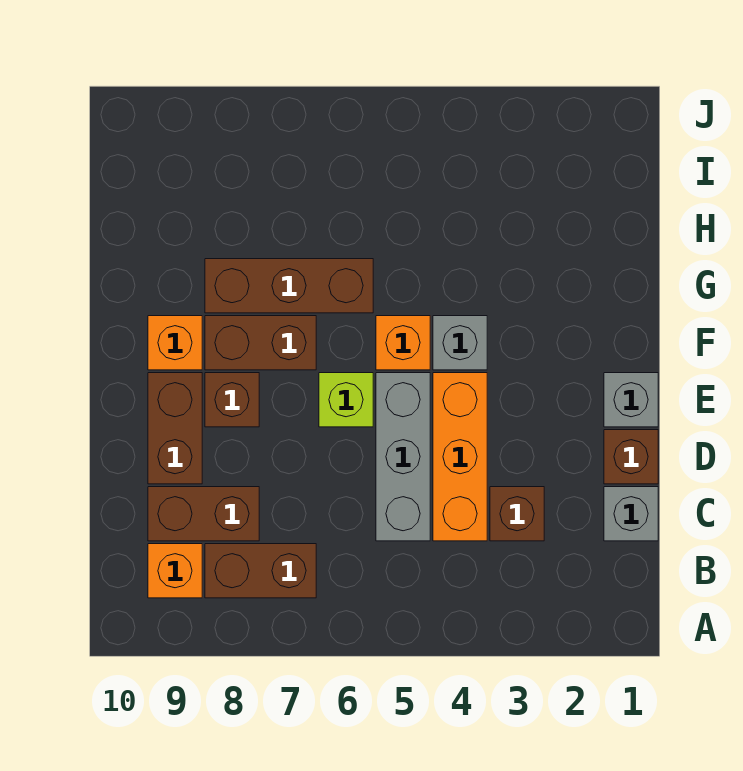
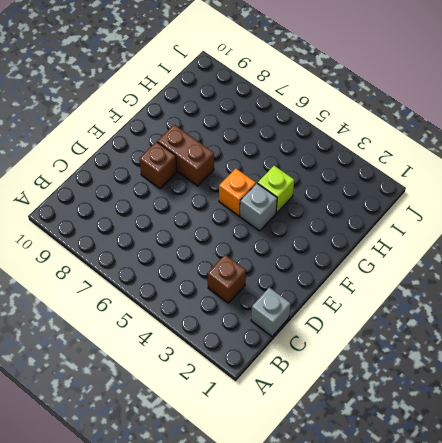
lime brick G4 level 1 -> lime brick E6 level 1
none -> brown brick B7:B8 level 1
none -> orange brick B9 level 1
none -> orange brick C4:E4 level 1

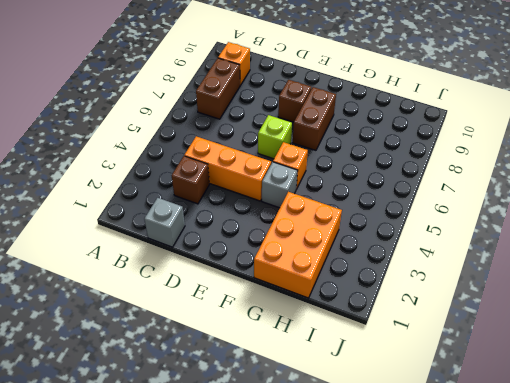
orange brick G1:H3 level 1 -> none
none -> grey brick C5:E5 level 1
none -> brown brick C8:C9 level 1
none -> brown brick D1 level 1

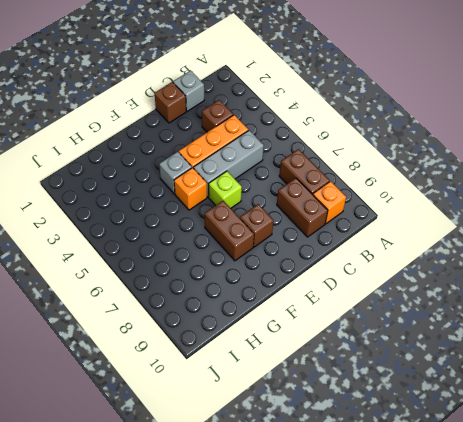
none -> brown brick D9:E9 level 1
none -> grey brick E1 level 1
none -> orange brick F9 level 1

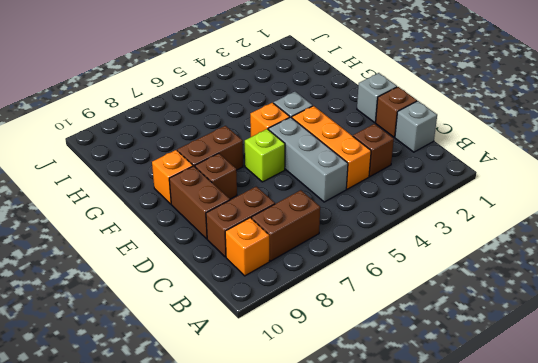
none -> brown brick G6:G8 level 1

